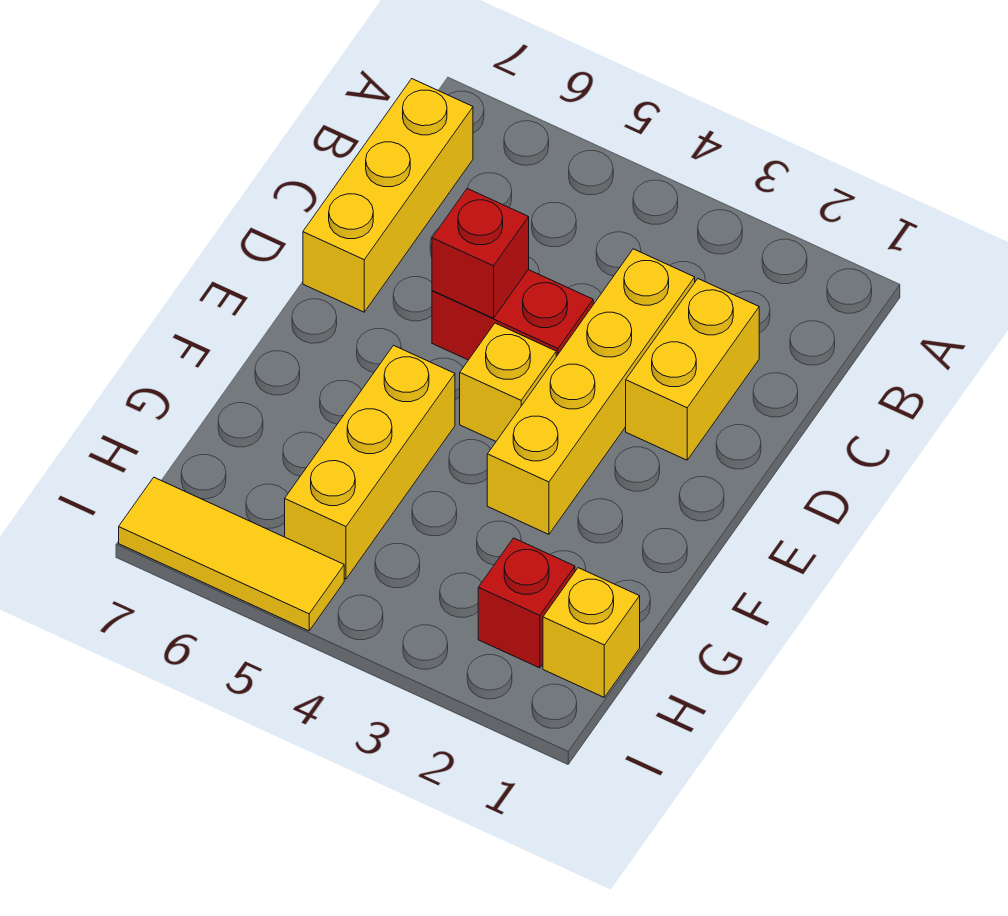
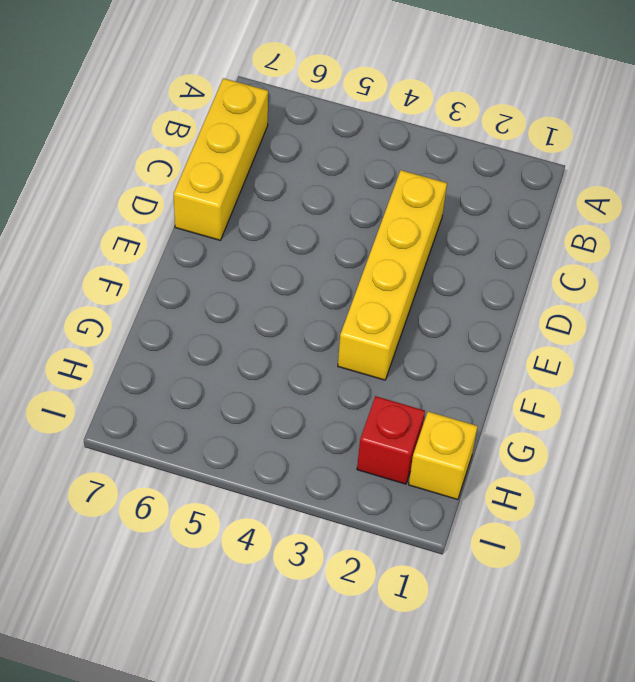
none -> yellow brick C2:D2 level 1
none -> red brick D4:D5 level 1

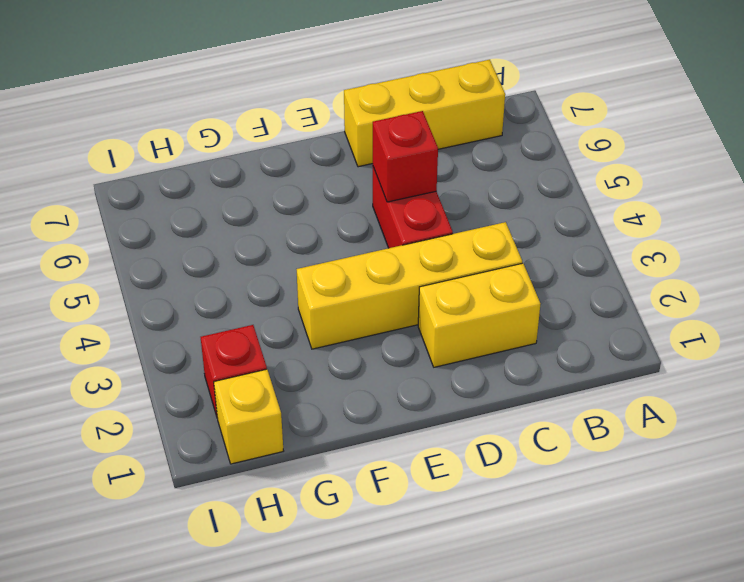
none -> yellow brick E4 level 1
none -> yellow brick F5:H5 level 1

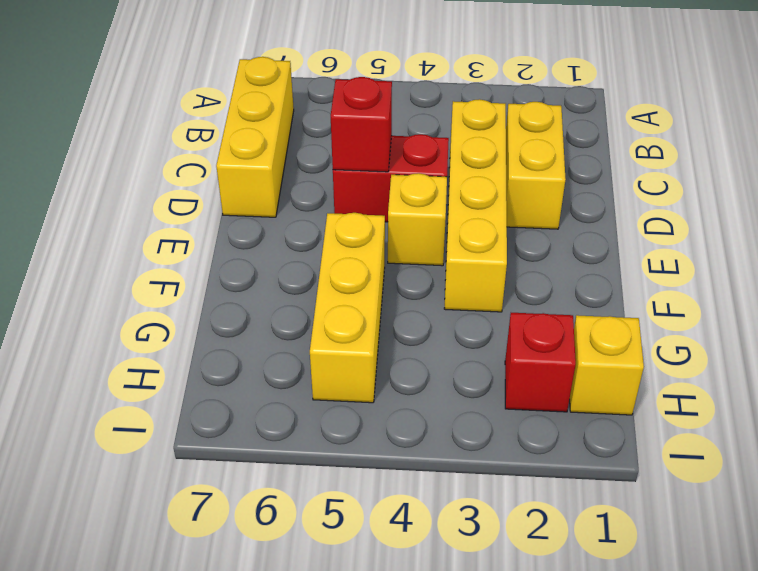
none -> yellow tile I5:I7 level 1

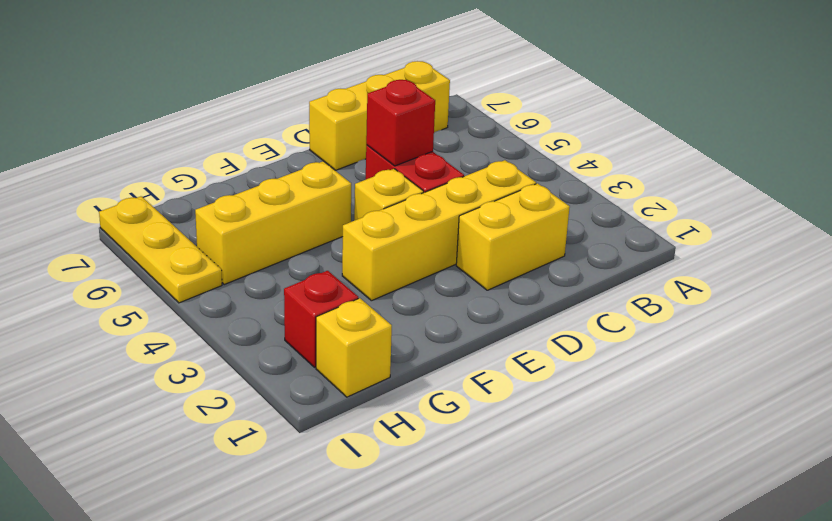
yellow plate I5:I7 level 1 -> yellow tile I5:I7 level 1

